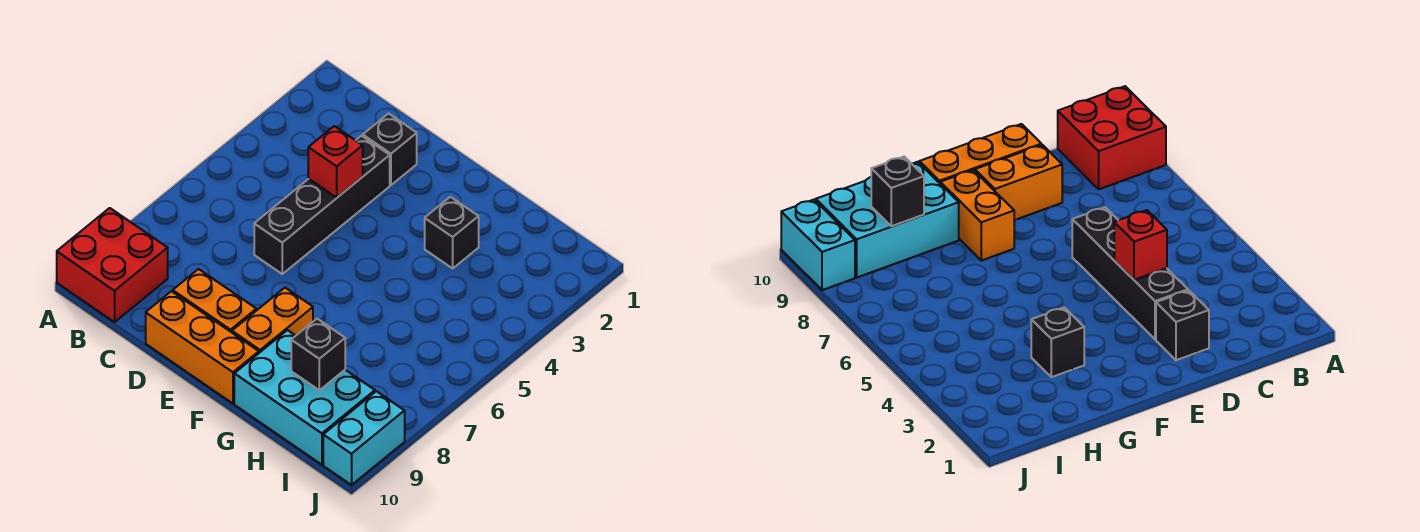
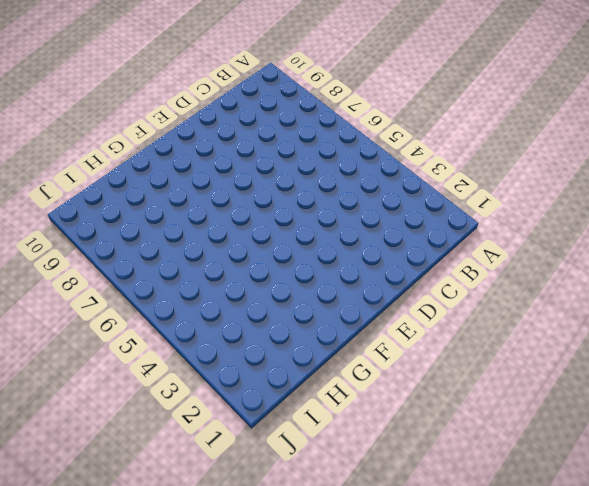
none -> red brick A9:B10 level 1
none -> black brick D2 level 1

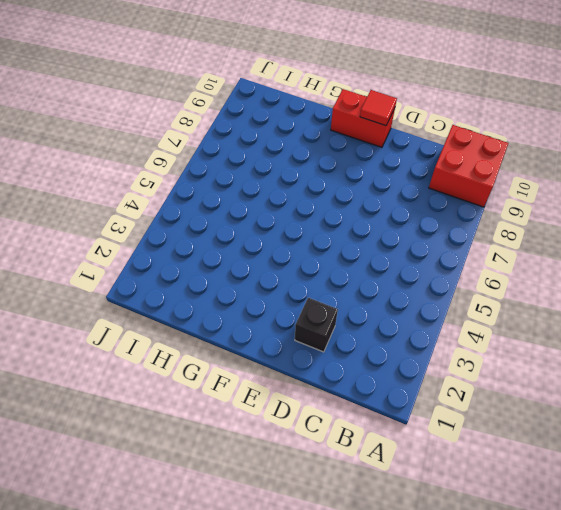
red brick E10:F10 level 1 -> orange brick D10:F10 level 1
red tile E10 level 2 -> none
none -> black brick D3:D6 level 1
none -> orange brick D9:E9 level 1

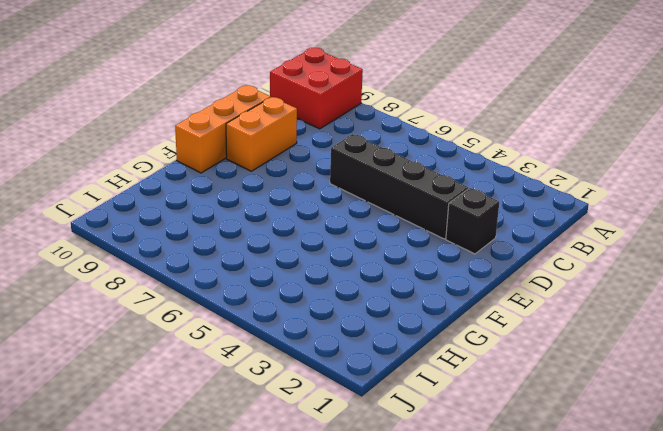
none -> orange brick F8:F9 level 1
none -> black brick G3 level 1

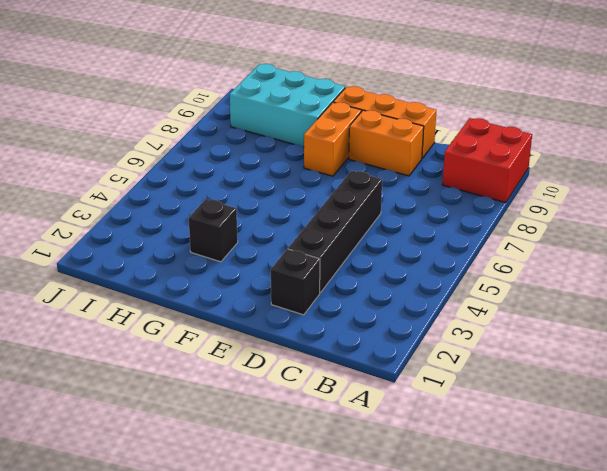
none -> cyan brick J9:J10 level 1
none -> red brick D4 level 2

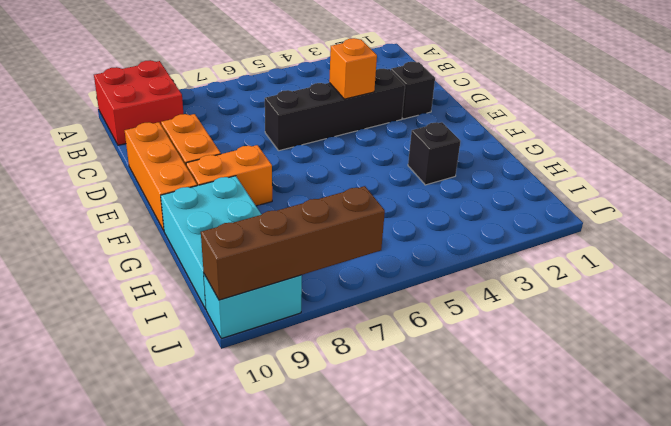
orange brick D4 level 2 -> red brick D4 level 2
brown brick J7:J10 level 2 -> none
none -> black brick H9 level 2

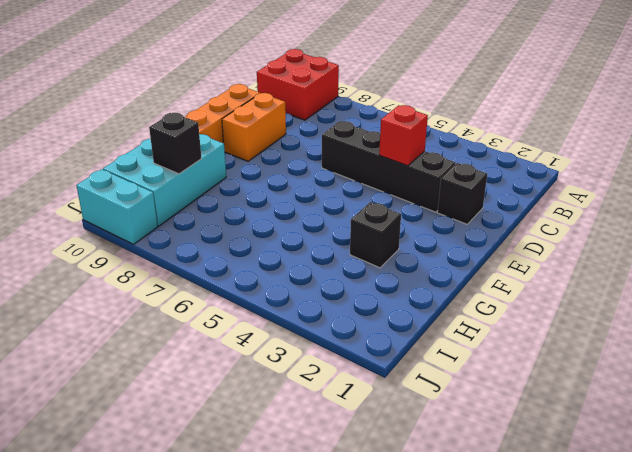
none -> orange brick F8:F9 level 1

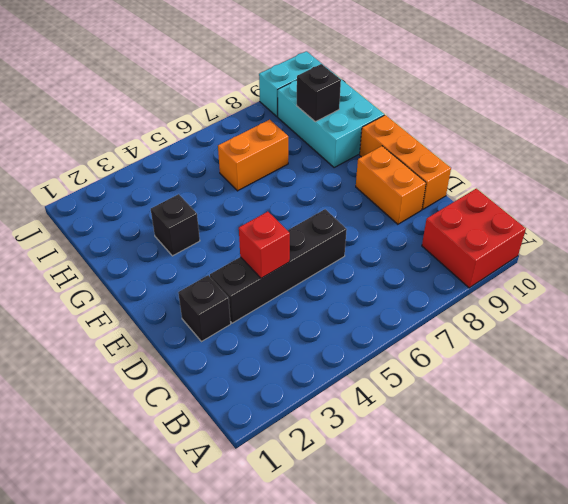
orange brick H6:H7 level 1 -> orange brick F8:F9 level 1

